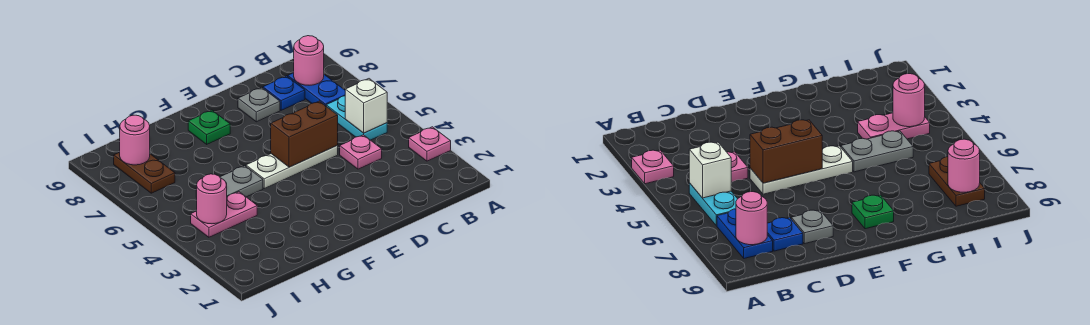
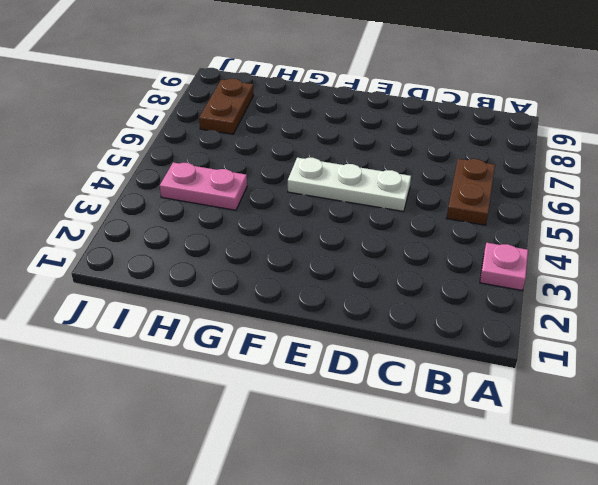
brown plate B5:B6 level 1 -> cyan plate B5:B6 level 1
none -> blue plate B7:B8 level 1
none -> pink plate C4 level 1
none -> blue plate C8 level 1

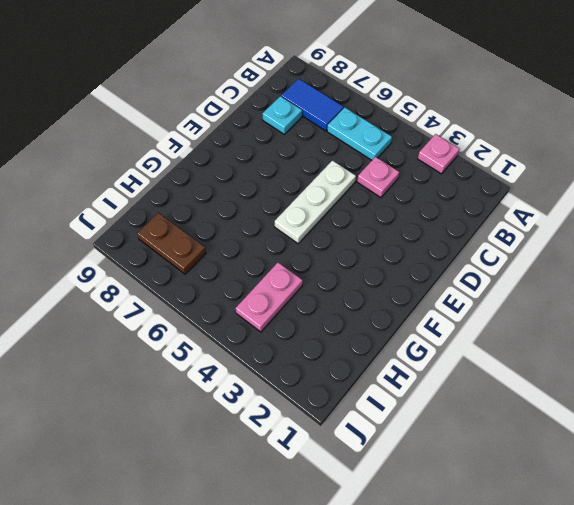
blue tile B7:B8 level 1 -> blue plate B7:B8 level 1
cyan plate C8 level 1 -> blue plate C8 level 1
none -> grey plate D8 level 1
none -> green plate F8 level 1
none -> grey plate G5:H5 level 1

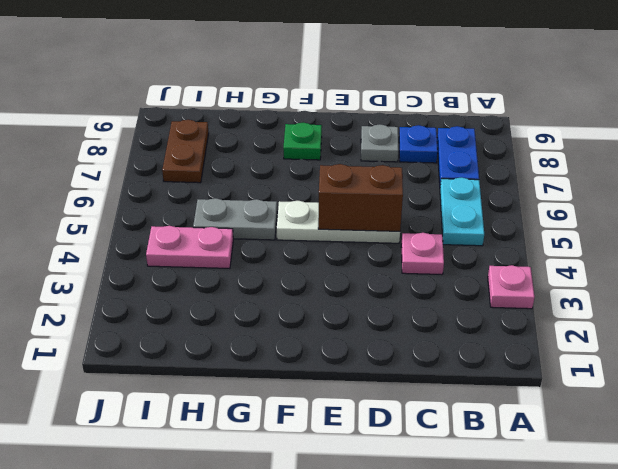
none -> white brick B5 level 2
none -> pink round brick B8 level 2
none -> pink round brick I4 level 2

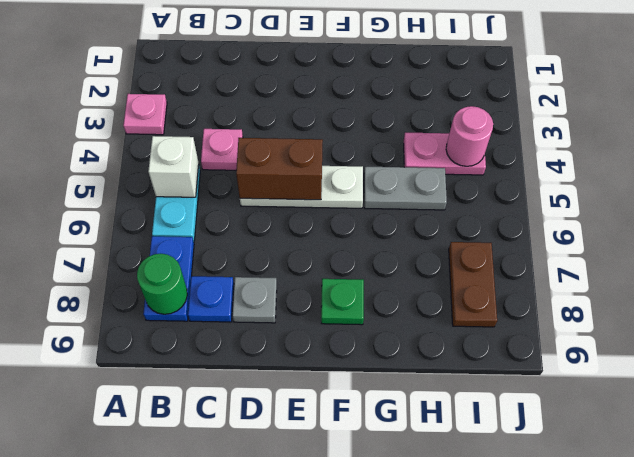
green round brick B8 level 2 -> pink round brick B8 level 2
none -> pink round brick I8 level 2

